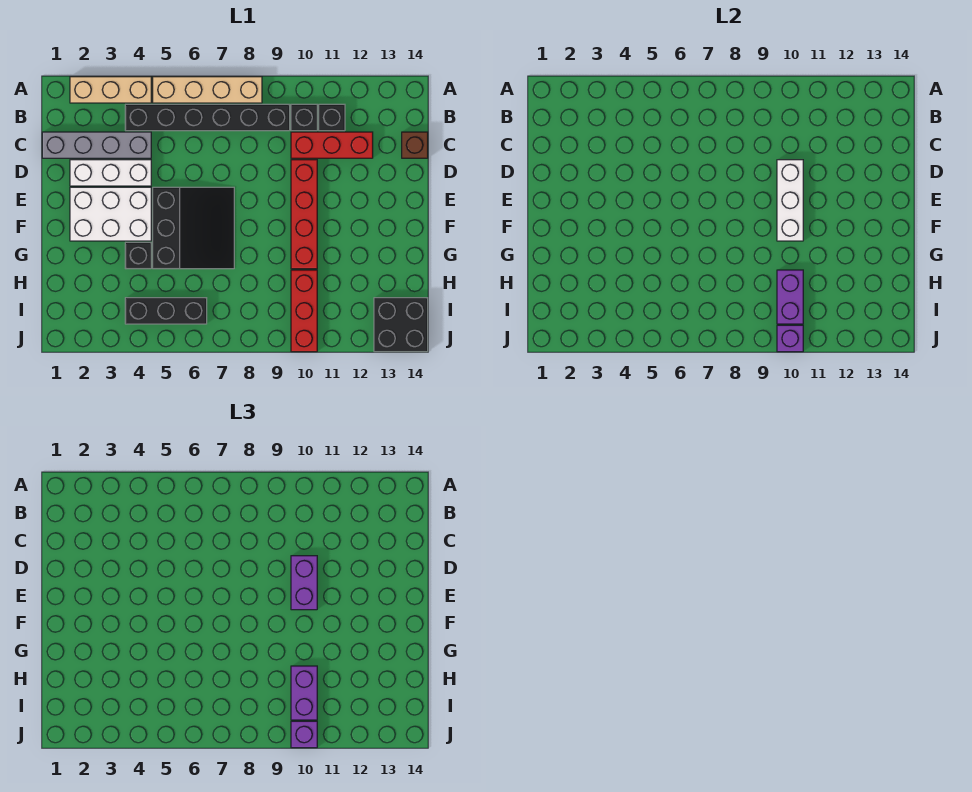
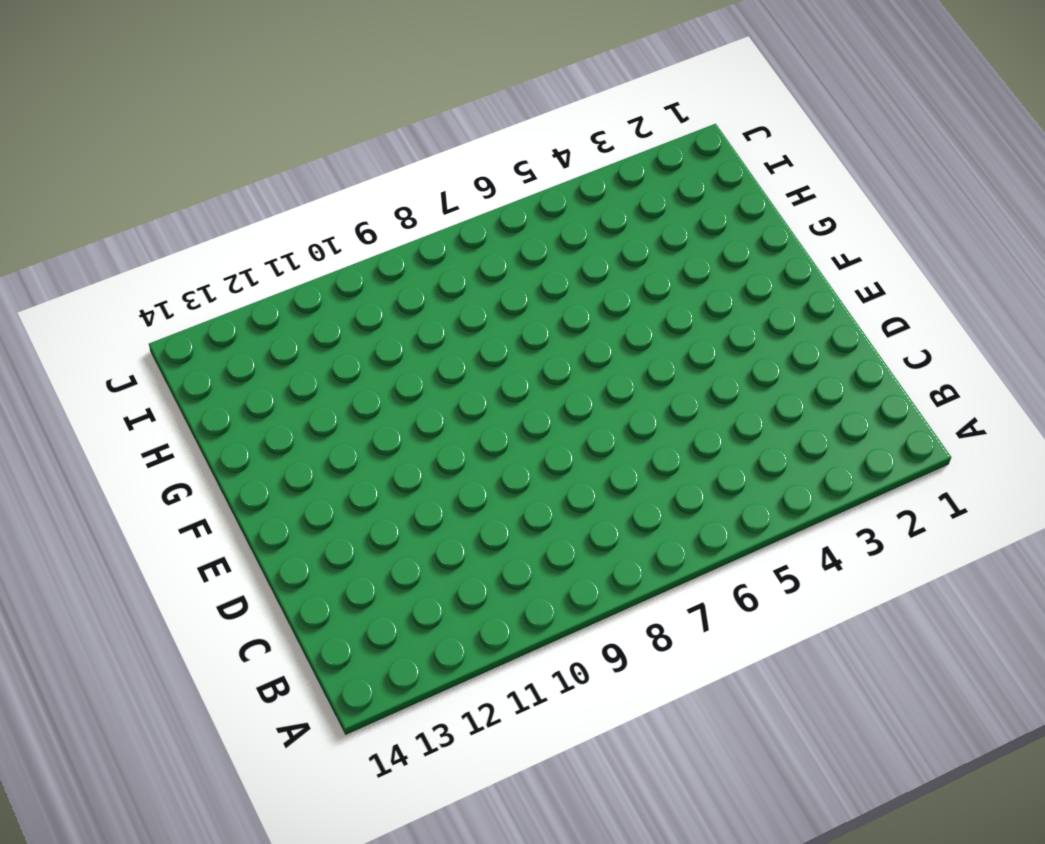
none -> tan brick A2:A4 level 1
none -> tan brick A5:A8 level 1
none -> black brick B4:B9 level 1

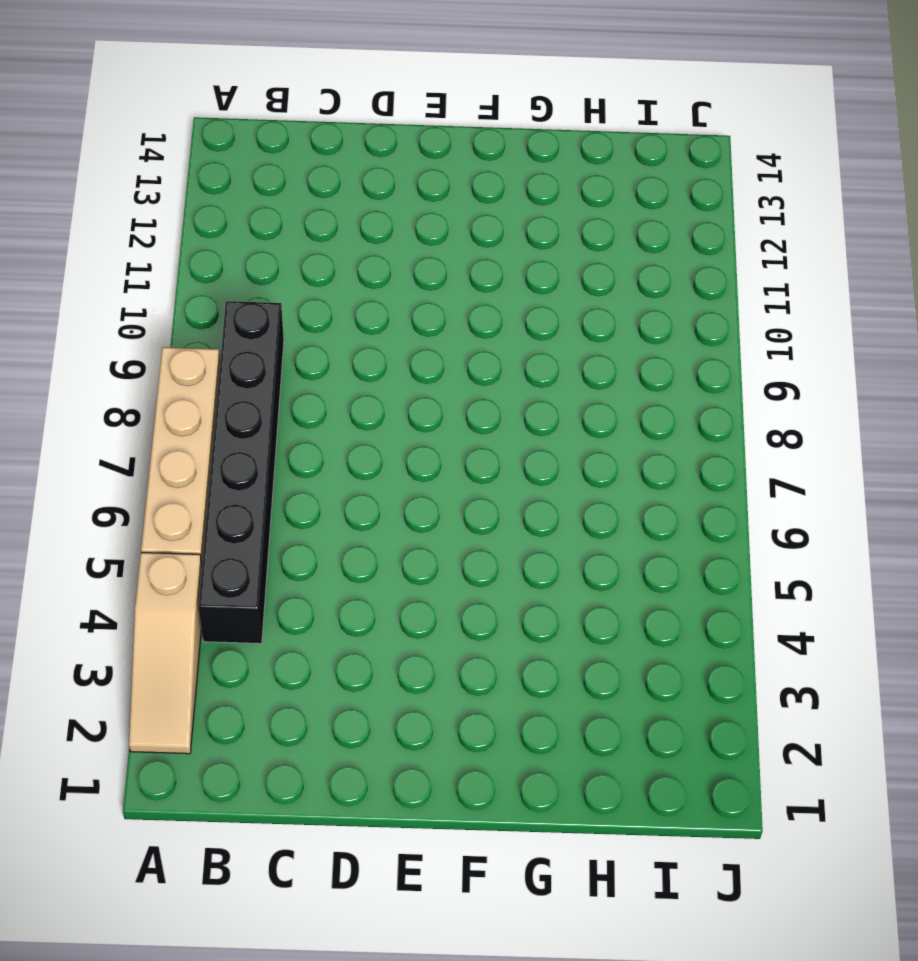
tan slope A2:A4 level 1 top 4 -> tan brick A2:A4 level 1
none -> black brick B10 level 1
none -> black brick B11 level 1
none -> grey brick C1:C4 level 1

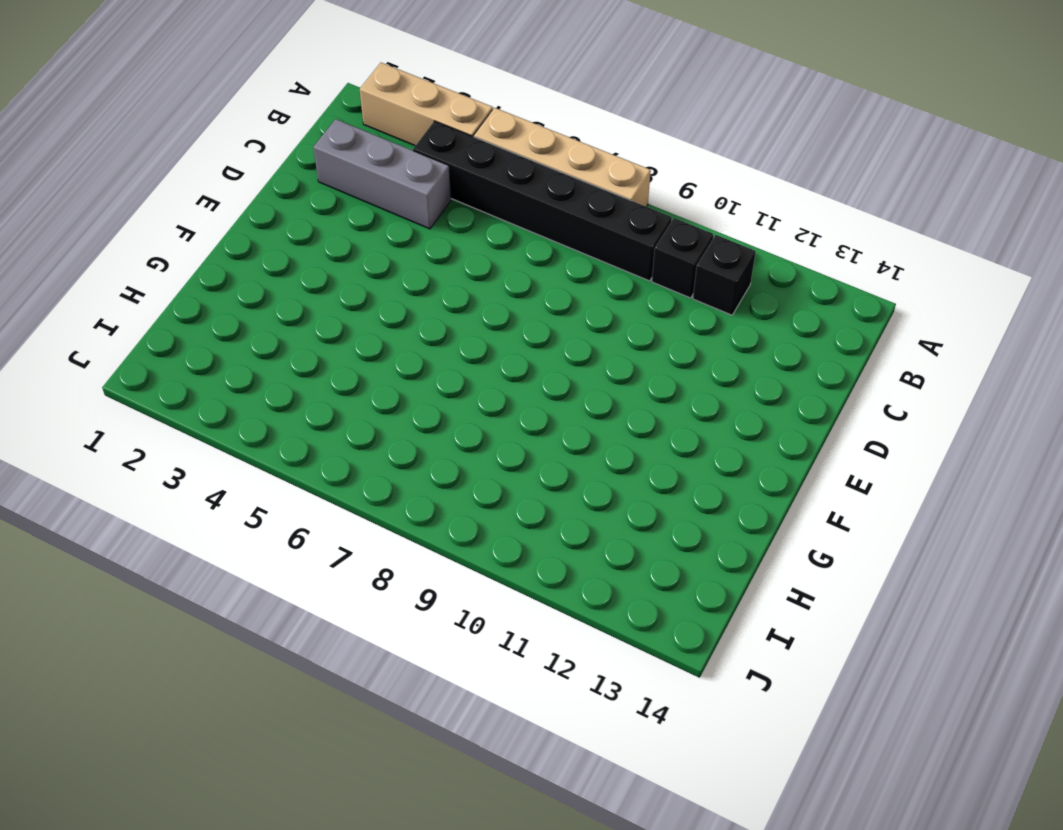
grey brick C2:C4 level 1 -> grey brick C1:C4 level 1
none -> red brick C10:C12 level 1
none -> brown brick C14 level 1
none -> white brick D2:D4 level 1

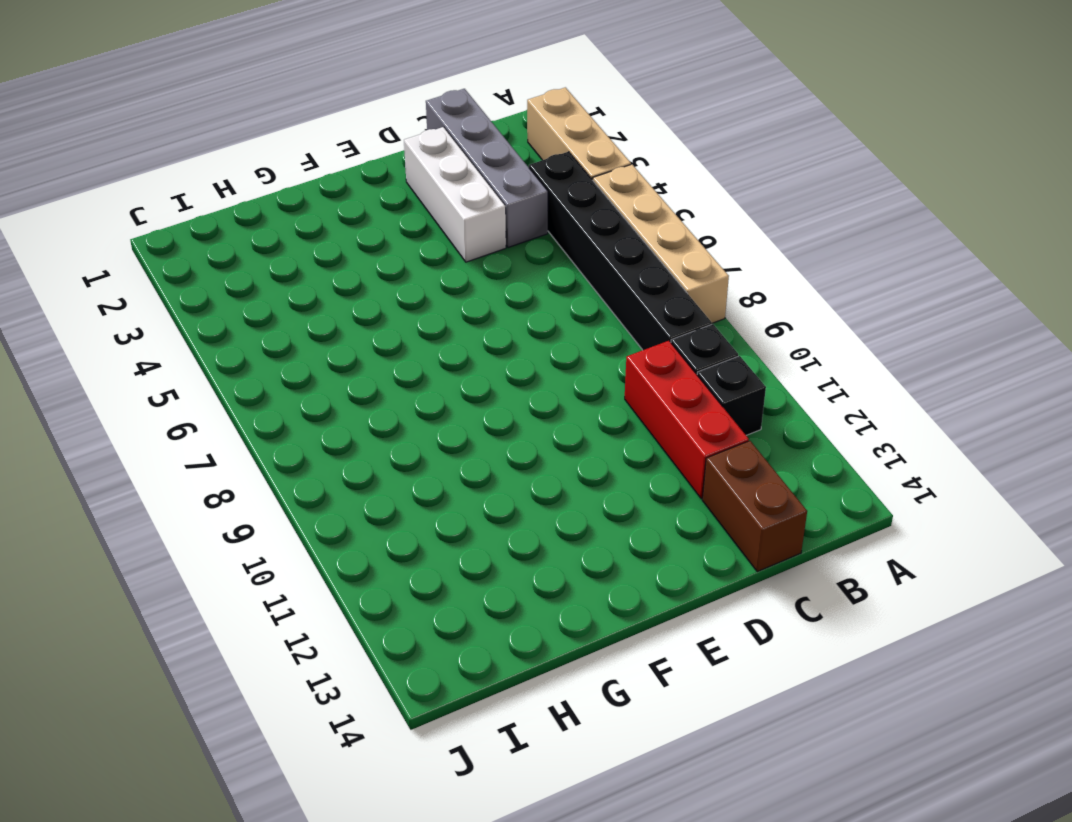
brown brick C13:C14 level 1 -> brown brick C14 level 1
none -> red brick D10:G10 level 1
none -> white brick E2:F4 level 1
none -> black slope E5:G7 level 1 top 5

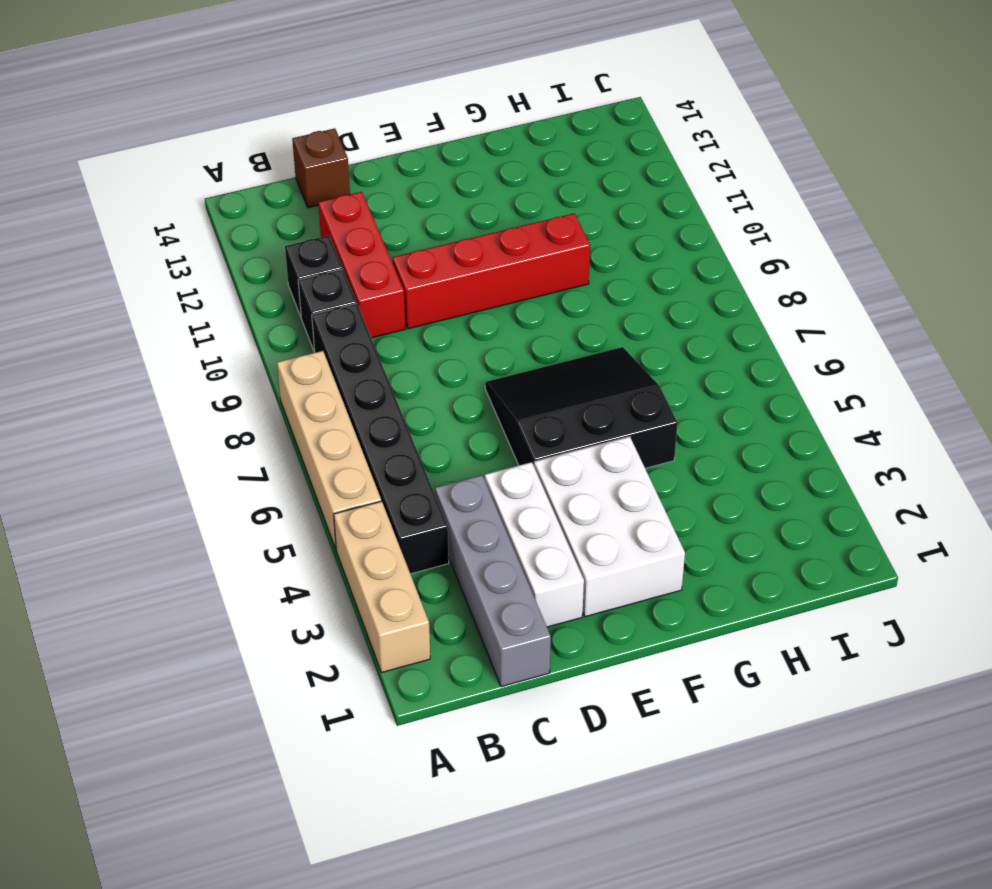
none -> black brick G4 level 1
none -> red brick H10:J10 level 1
none -> black brick I4:I6 level 1

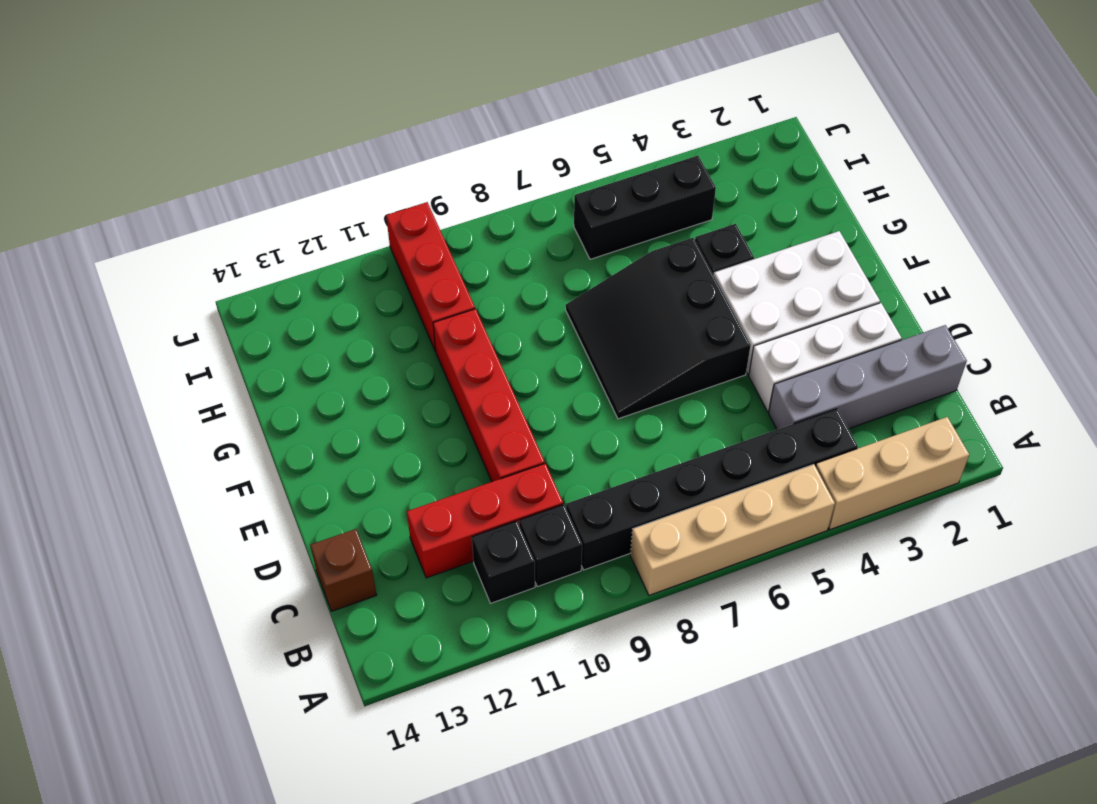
none -> black brick I13:J14 level 1
none -> white brick D10:F10 level 2
none -> purple brick H10:I10 level 2

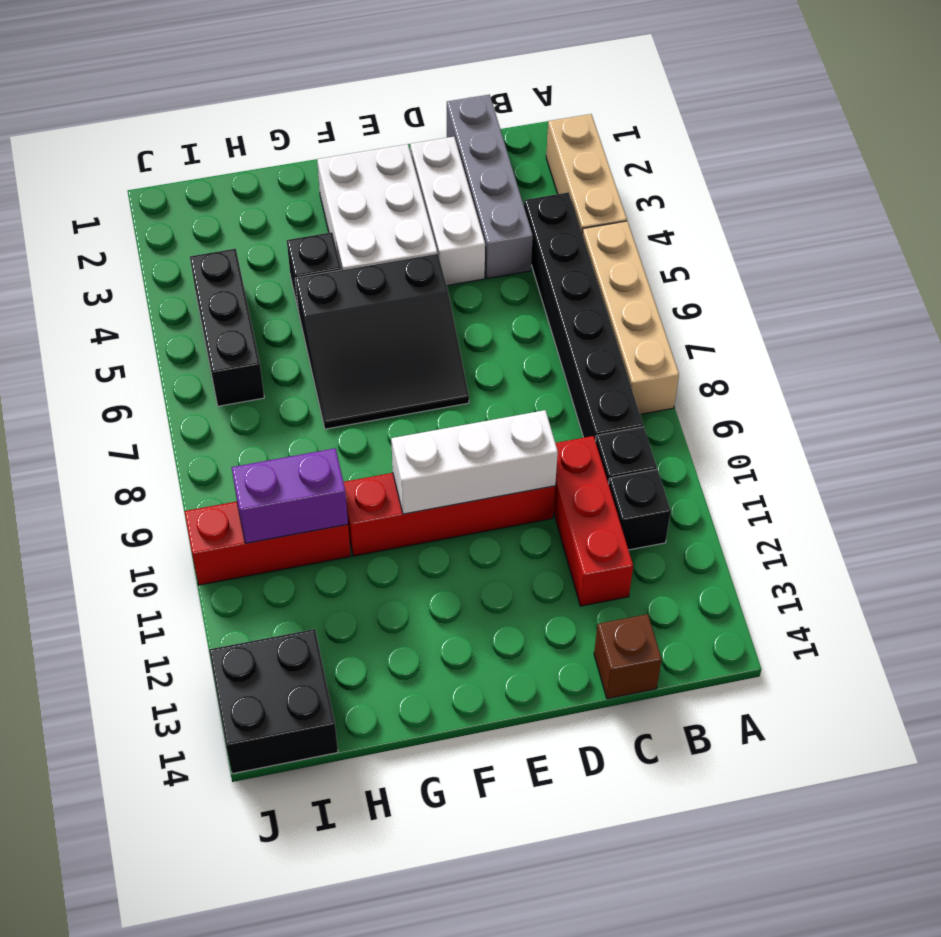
none -> purple brick J10 level 2
none -> purple brick D10:E10 level 3
none -> purple brick H10:I10 level 3

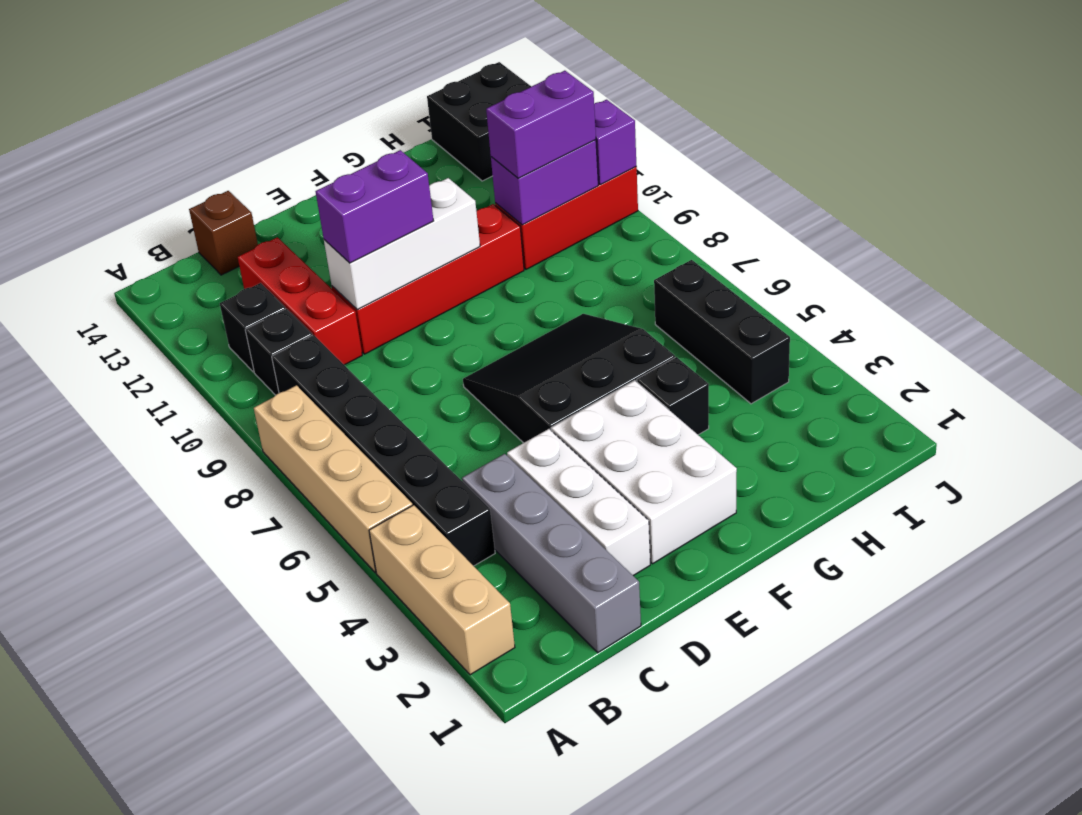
none -> purple brick J10 level 3

